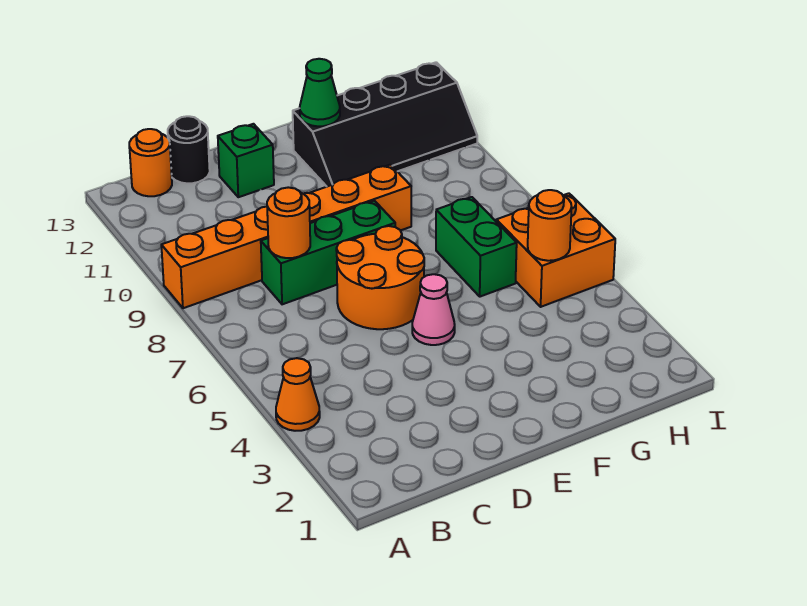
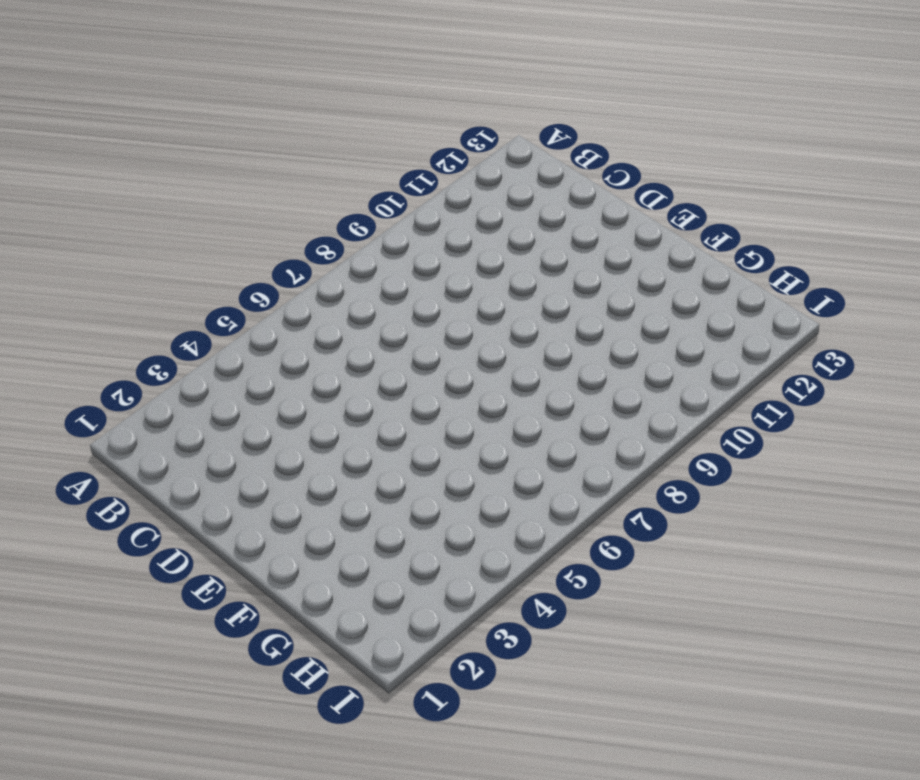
none -> orange cone A4 level 1
none -> orange brick A9:F9 level 1
none -> orange round brick B13 level 1

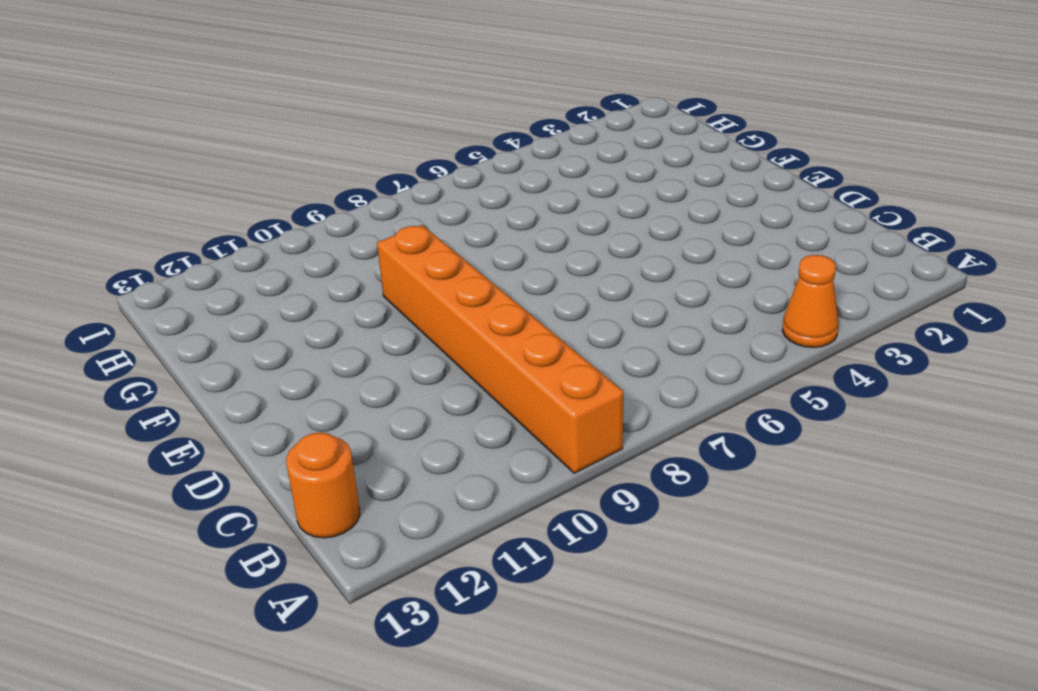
none -> green brick C8:E8 level 1
none -> black round brick C13 level 1
none -> orange round brick D6:E7 level 1

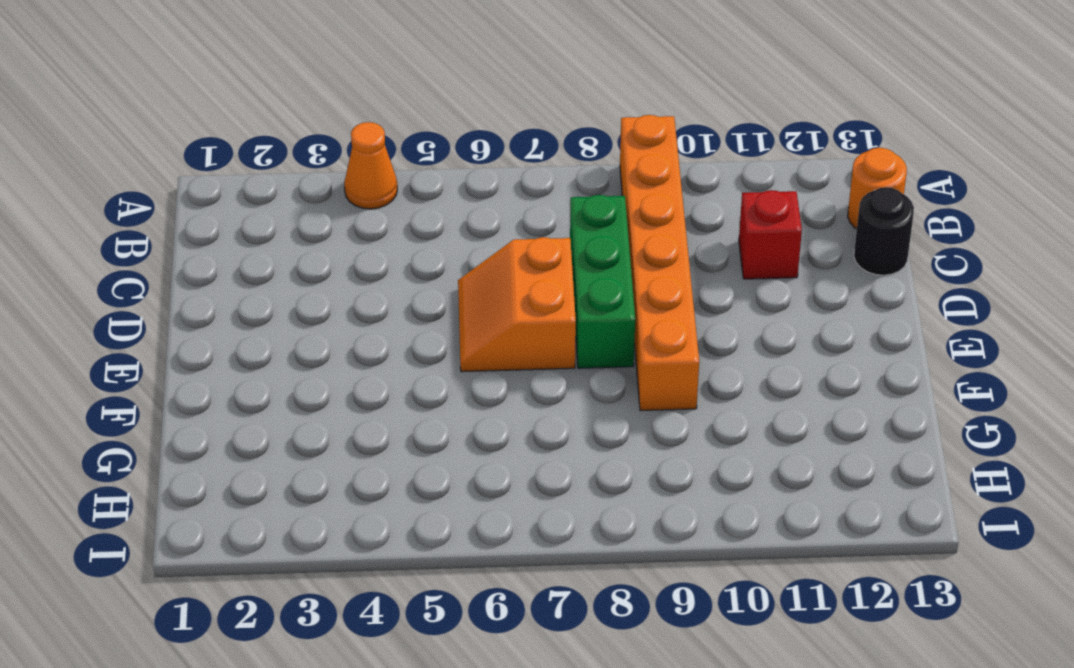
red brick C11 level 1 -> none
orange slope D6:E7 level 1 top 7 -> orange round brick D6:E7 level 1
none -> green brick D12 level 1
none -> pink cone E5 level 1
none -> black slope F11:I12 level 1 top 12

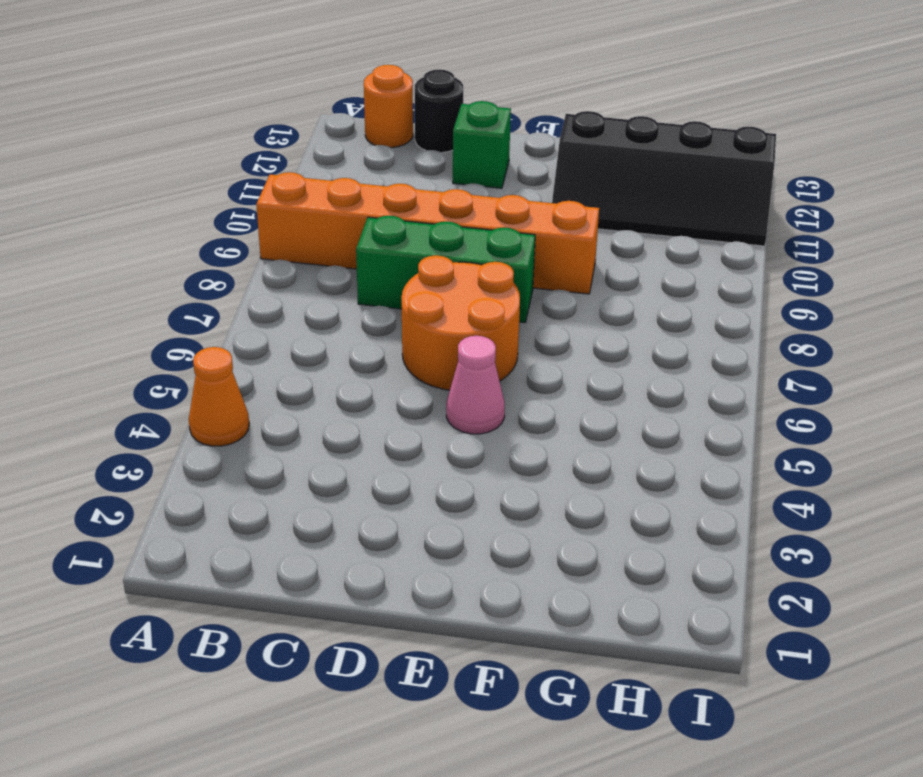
none -> green brick G6:G7 level 1
none -> orange brick H5:I6 level 1
none -> orange round brick C8 level 2

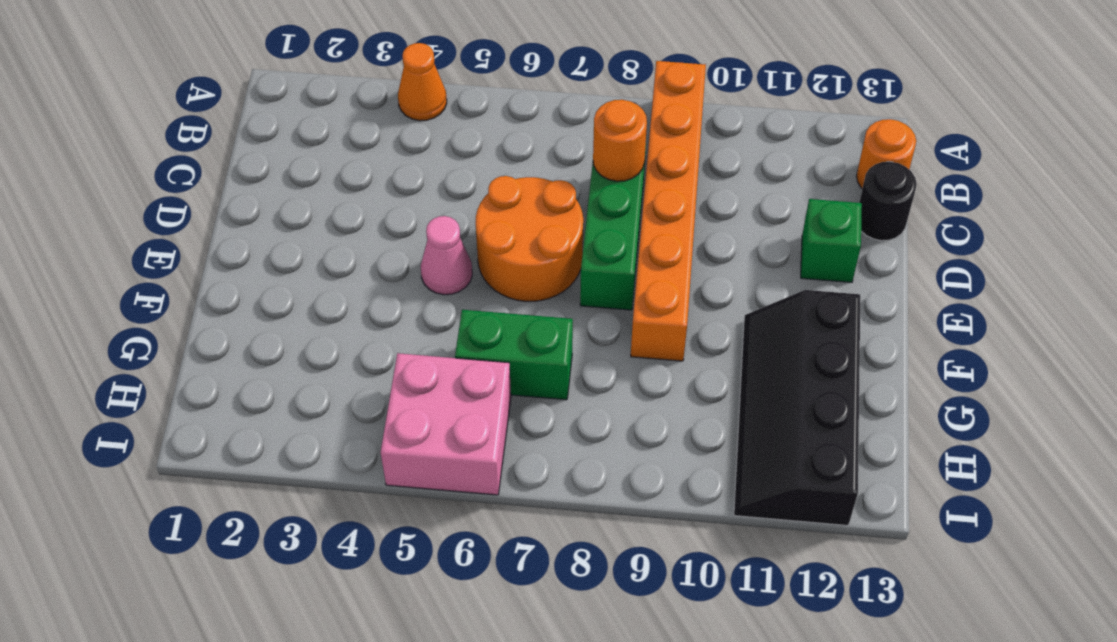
pink brick H5:I6 level 1 -> orange brick H5:I6 level 1
none -> green cone F12 level 2
none -> orange round brick H5 level 2

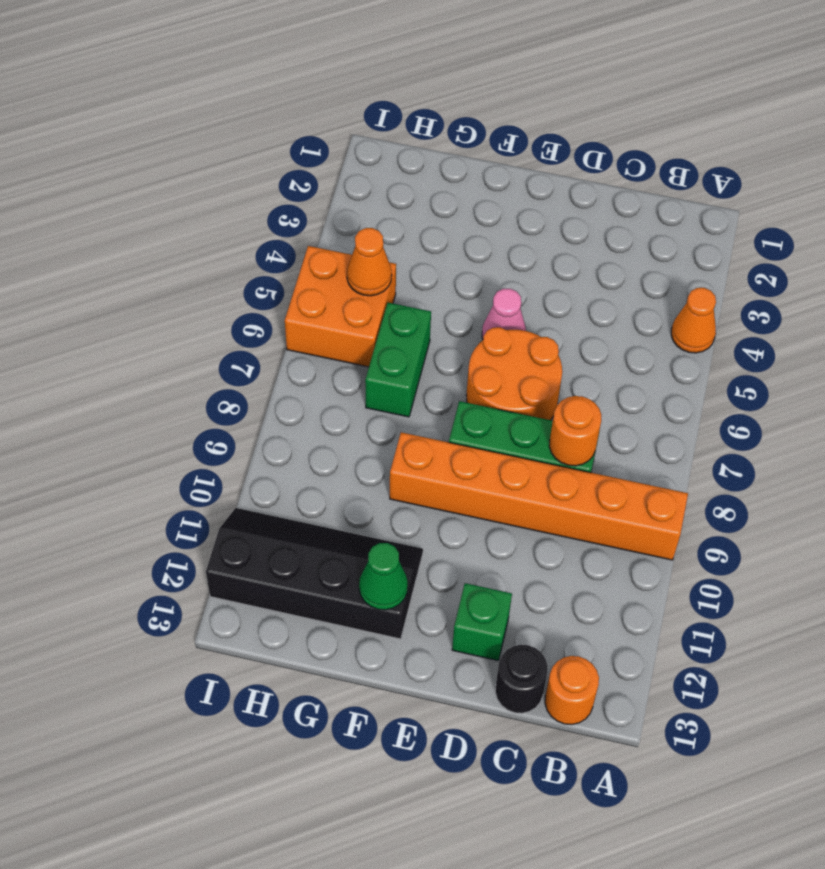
orange cone H5 level 2 -> orange round brick H5 level 2

